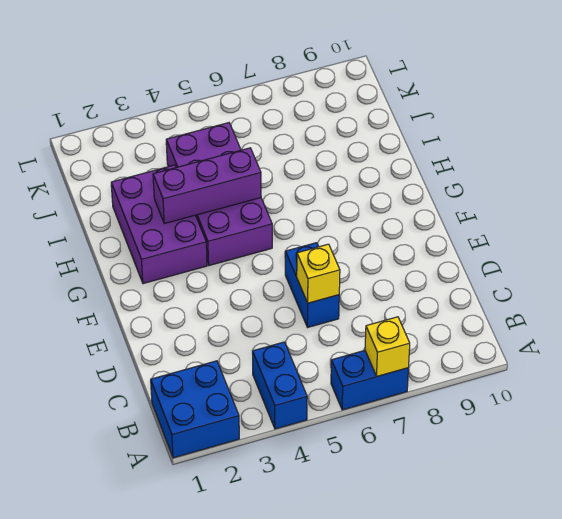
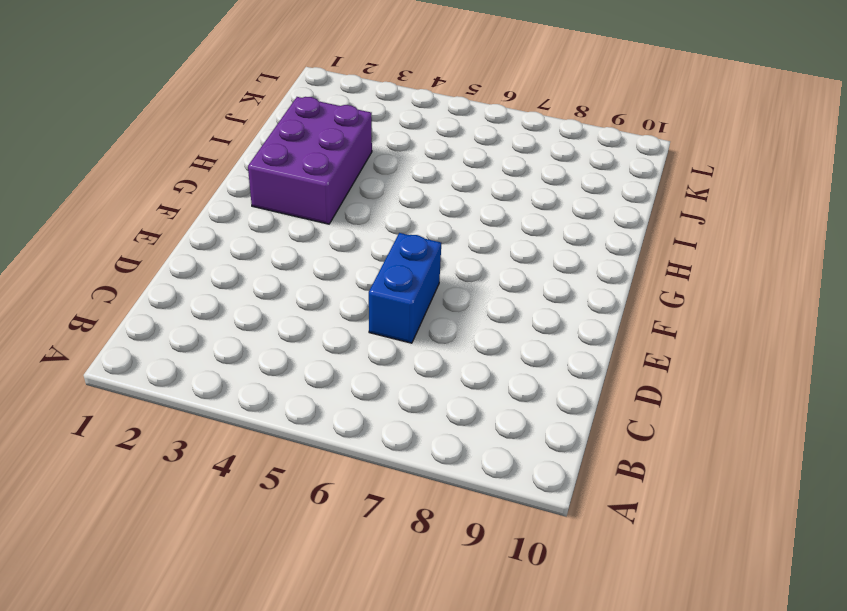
none -> blue brick A1:B2 level 1
none -> blue brick A4:B4 level 1

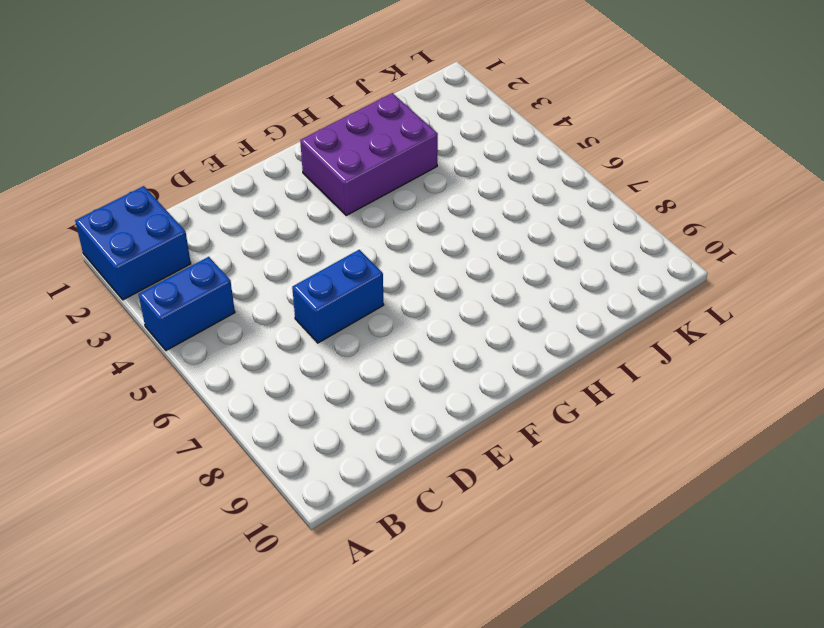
none -> blue brick A6:A7 level 1
none -> purple brick G4:J5 level 1

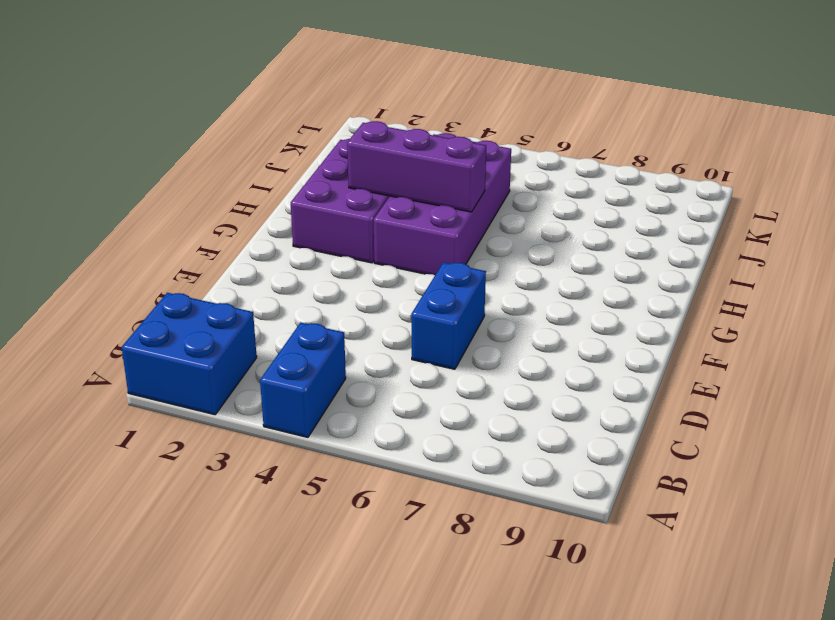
none -> blue brick A6:A7 level 1
none -> yellow brick A7 level 2

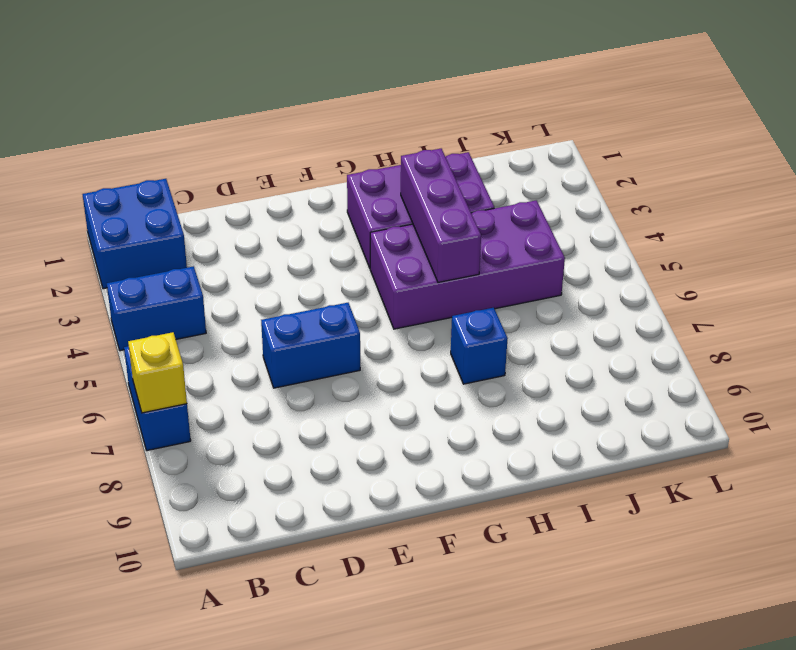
blue brick H7 level 1 -> none
none -> yellow brick D6 level 2

